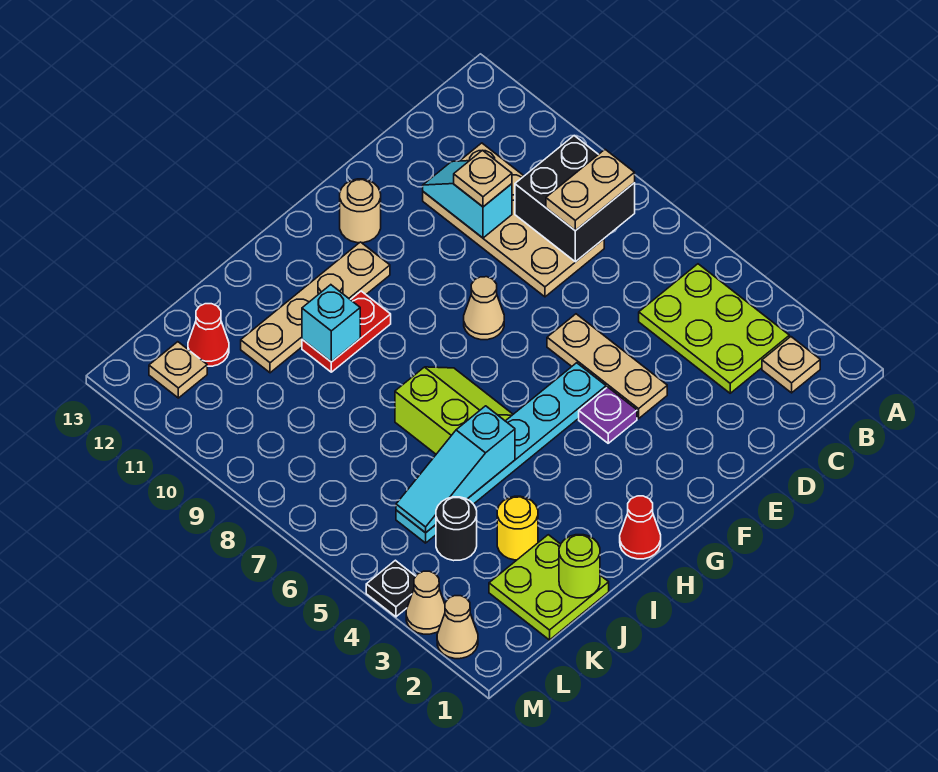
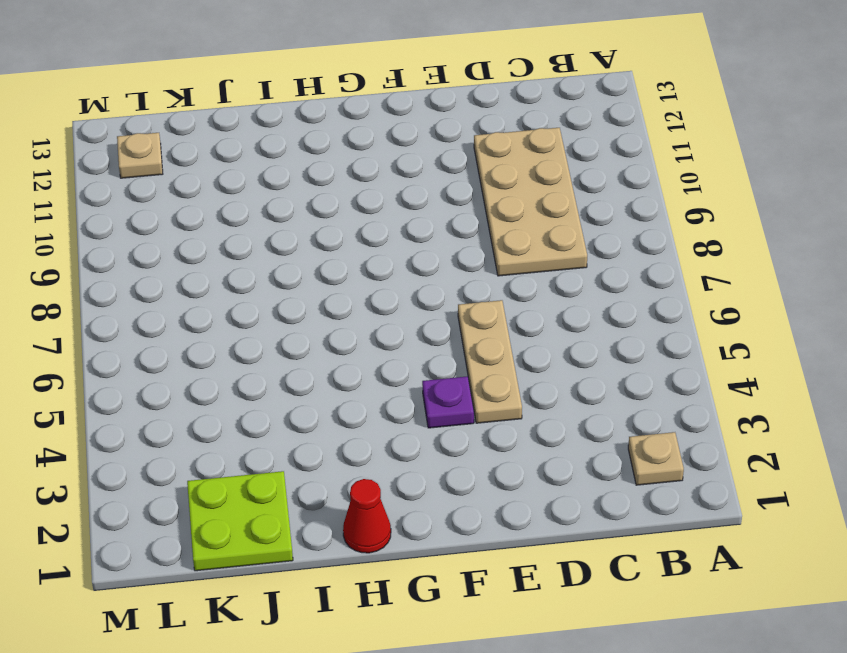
none -> lime plate B3:C5 level 1
none -> cyan plate F5:K5 level 1
none -> tan cone F8 level 1

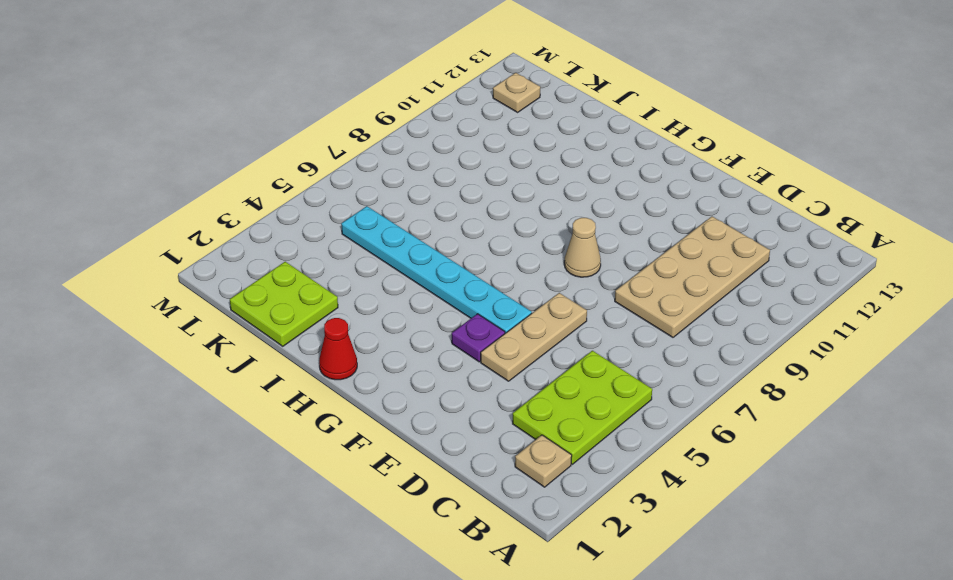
none -> tan round brick F12 level 1
none -> tan plate G11:J11 level 1
none -> lime slope H6:I7 level 1 top I

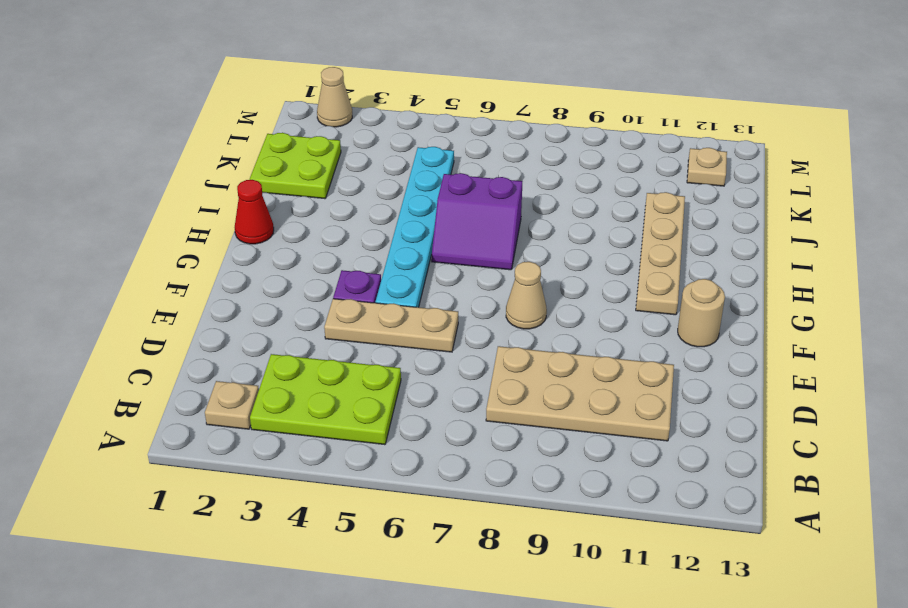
purple slope H6:I7 level 1 top I -> lime slope H6:I7 level 1 top I
none -> red plate H10:I10 level 1
none -> yellow round brick J3 level 1
none -> black round brick K4 level 1

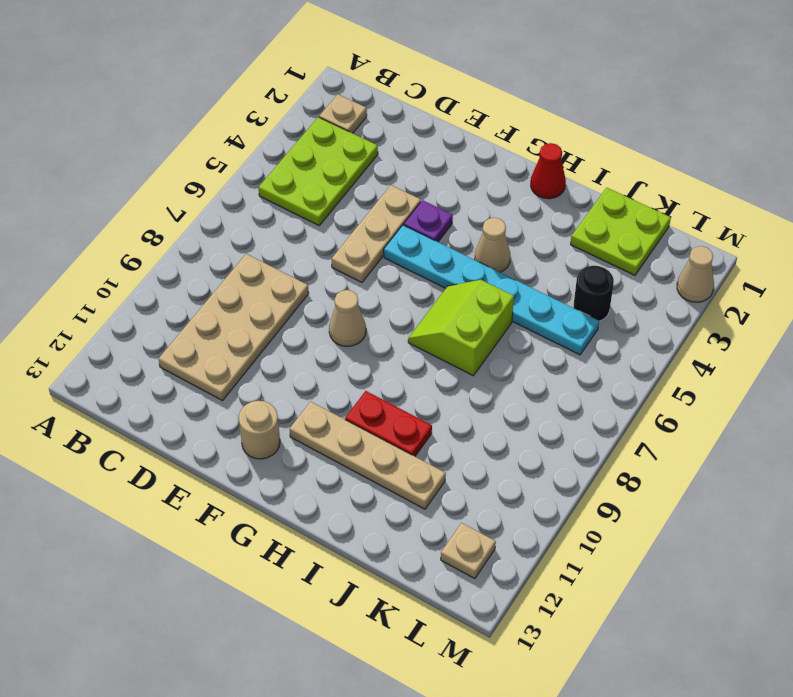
tan cone H4 level 1 -> tan cone M3 level 1
none -> yellow round brick J3 level 1
none -> red cone K12 level 1
none -> black plate M4 level 1

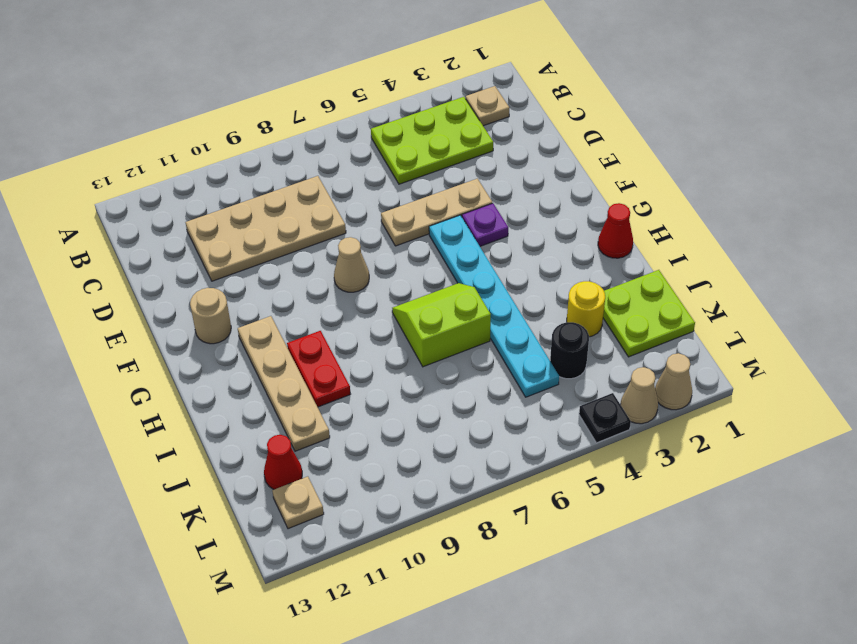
none -> black brick B8:C9 level 2
none -> cyan slope D10:D11 level 2 top 10
none -> cyan slope I5:K5 level 2 top I

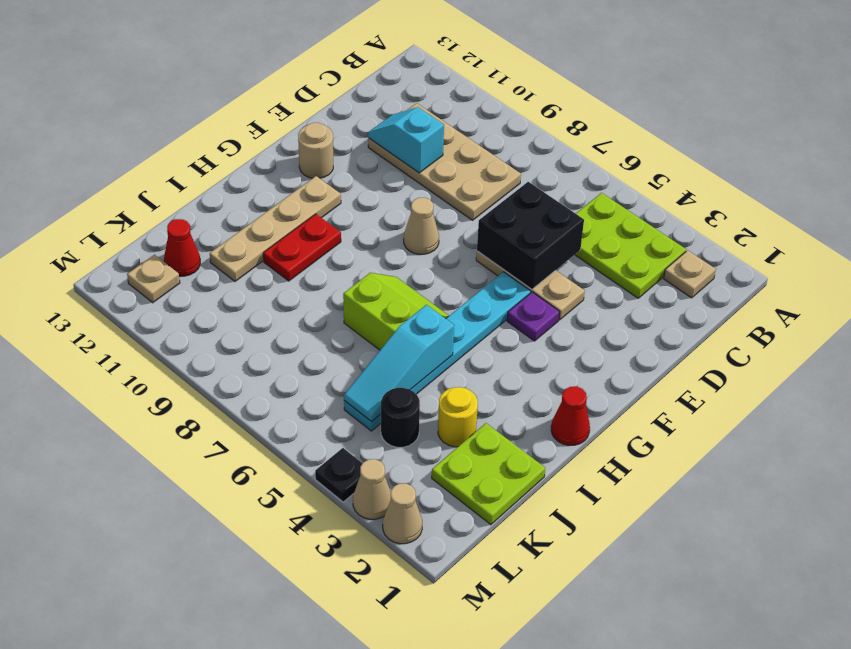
black brick D5:E6 level 2 -> black brick B8:C9 level 2
none -> cyan brick I10 level 2
none -> lime round brick J1 level 2
none -> tan plate B8:C8 level 3

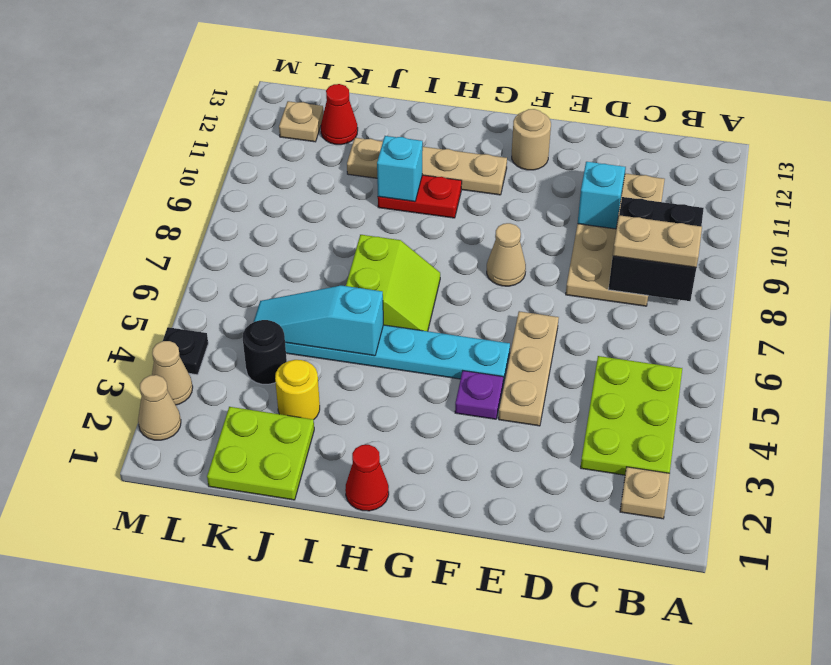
none -> lime round brick J1 level 2
none -> tan plate D10 level 3

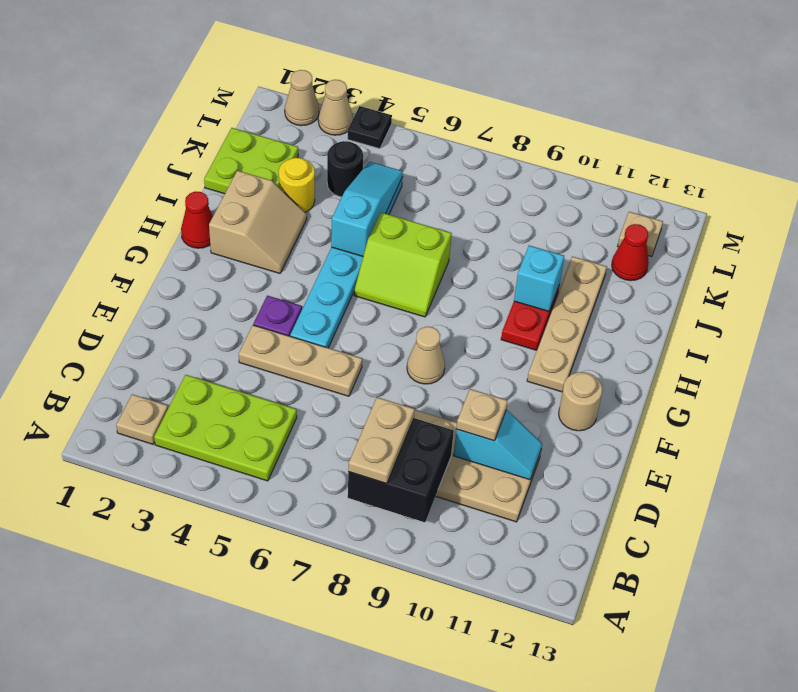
tan slope H2:I3 level 1 top 2 -> none
none -> lime round brick J1 level 2

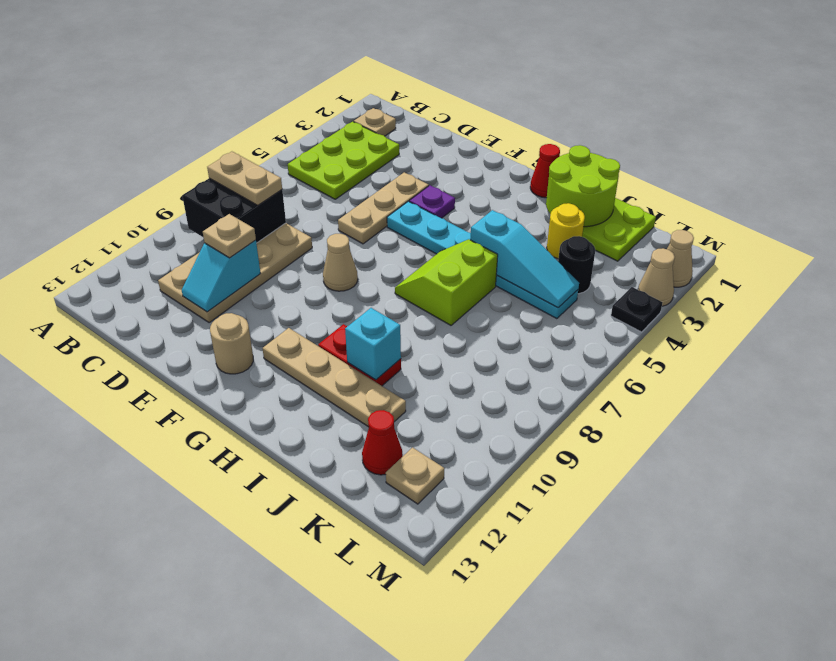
lime round brick I1:J2 level 2 -> lime round brick J1 level 2

